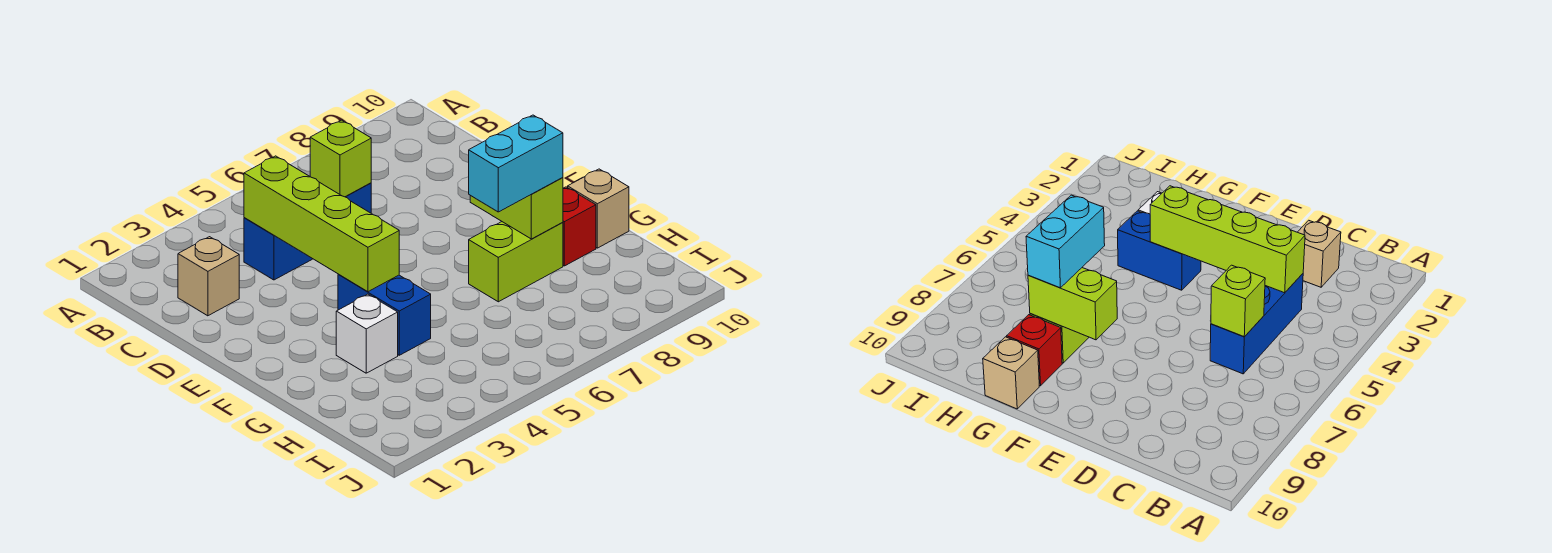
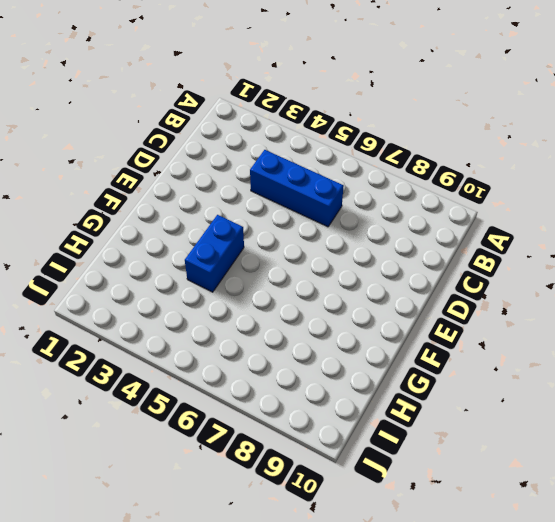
none -> tan brick C2 level 1
none -> white brick G3 level 1

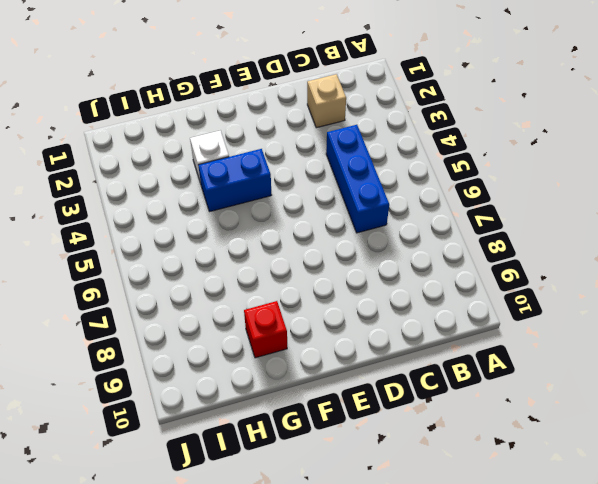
none -> lime brick G7:G8 level 1
none -> tan brick G10 level 1

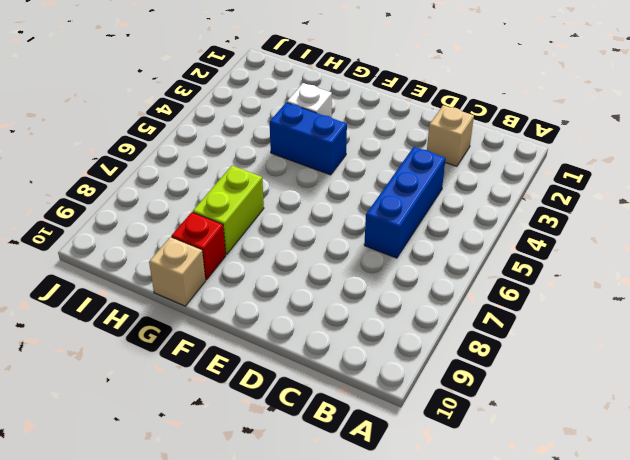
none -> lime brick C4:F4 level 2
none -> lime brick C6 level 2

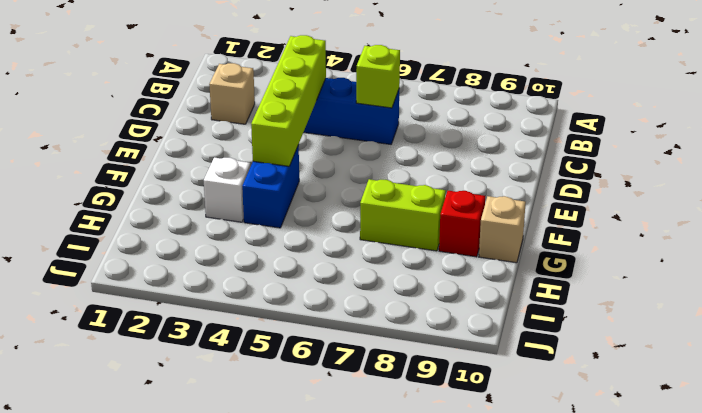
none -> lime brick F8:G8 level 2
none -> cyan brick G7:G8 level 3

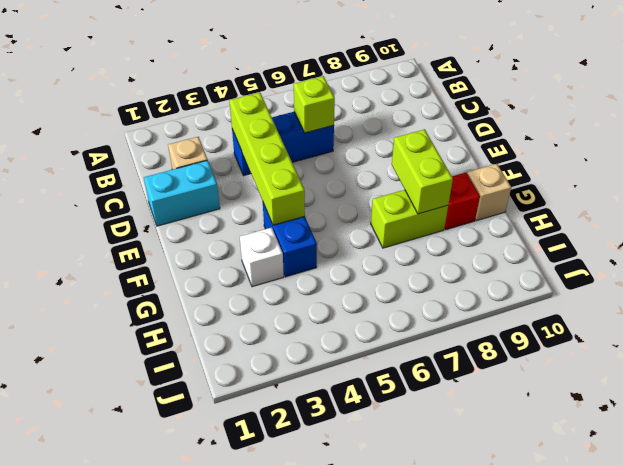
cyan brick D1:D2 level 1 -> cyan brick G7:G8 level 3

